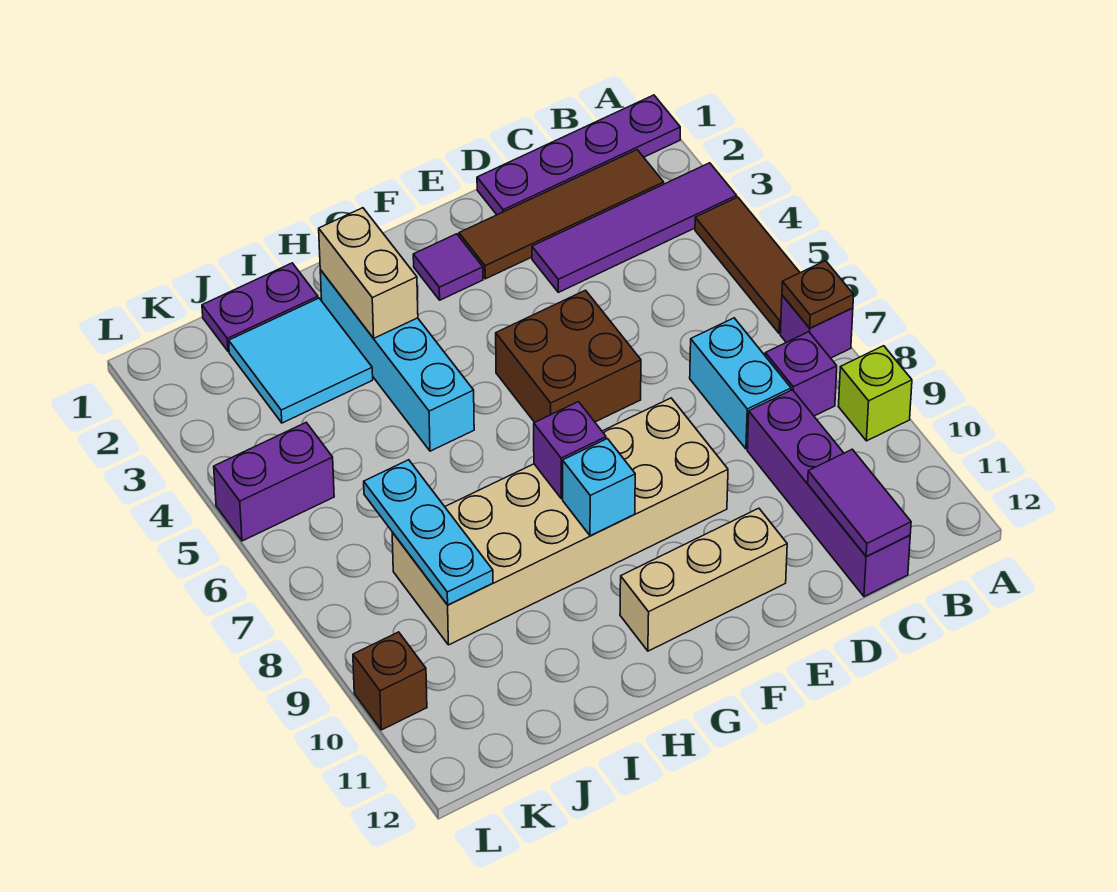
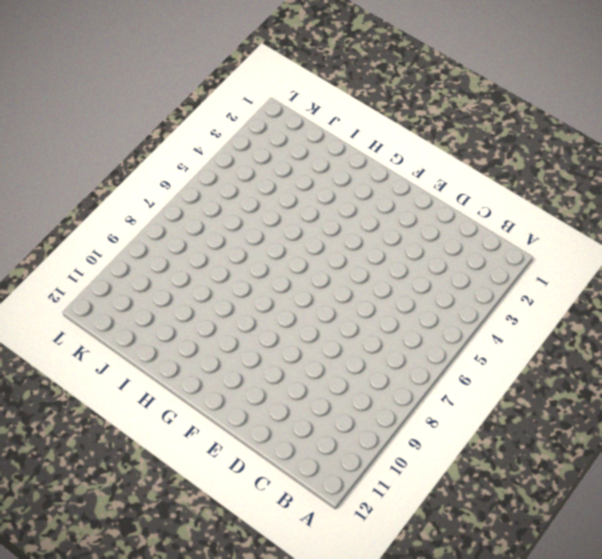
none -> purple plate A1:D1 level 1
none -> purple tile A3:D3 level 1
none -> brown tile A4:A6 level 1

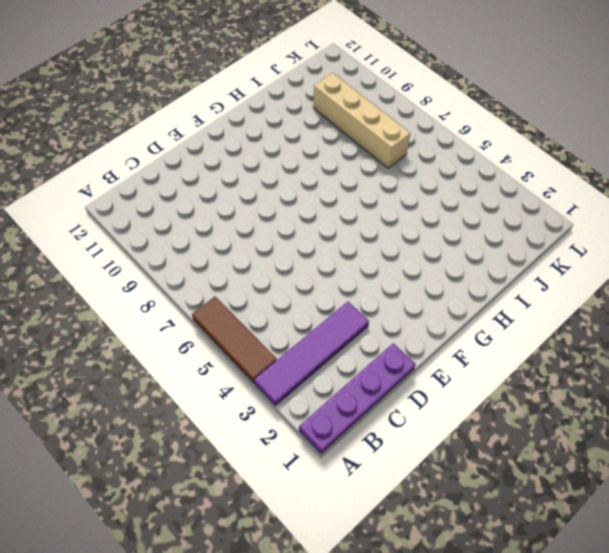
tan brick J7:J10 level 1 -> tan brick E8:J9 level 1
none -> purple brick A7 level 1
none -> lime brick A9 level 1
none -> brown tile B2:E2 level 1

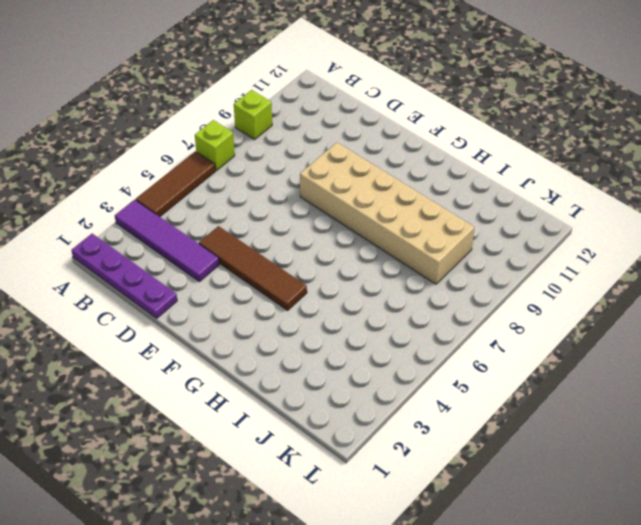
lime brick A7 level 1 -> purple brick A7 level 1
brown tile D4:G4 level 1 -> brown tile B2:E2 level 1
none -> purple brick B8 level 1
none -> cyan brick C7:C8 level 1
none -> purple brick C9:C12 level 1

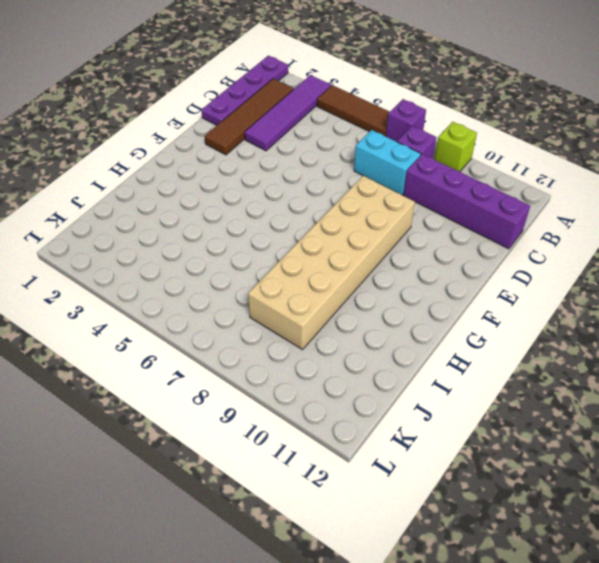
none -> brown brick E5:F6 level 1
none -> tan brick E11:G11 level 1
none -> purple tile F2 level 1

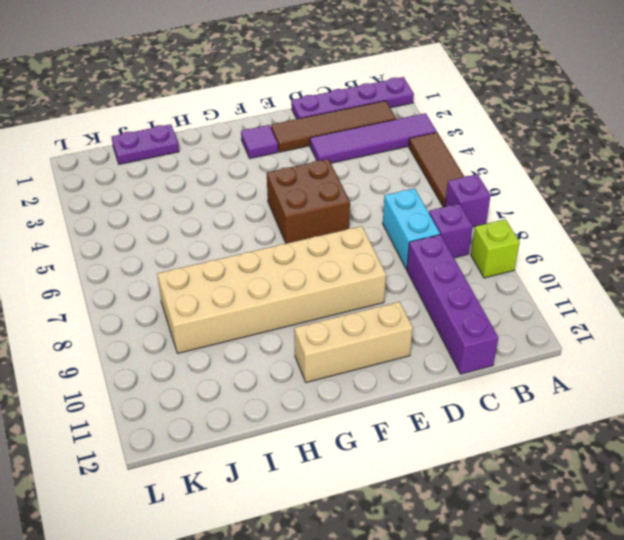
none -> cyan brick H2:H5 level 1
none -> cyan tile I2:J3 level 1
none -> purple brick K5:L5 level 1

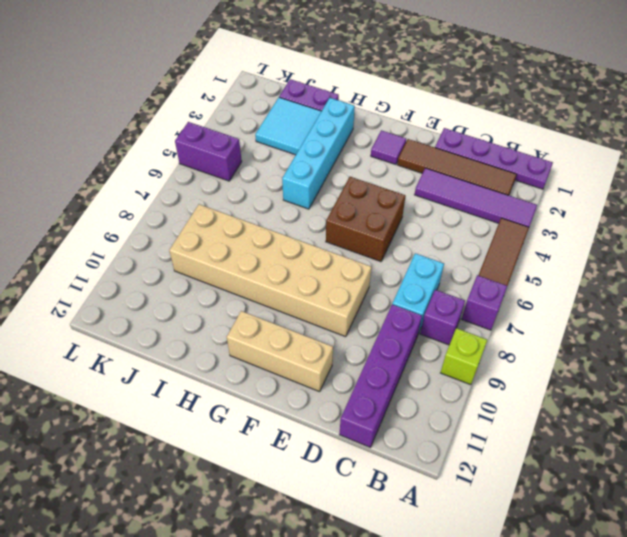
none -> brown brick L10 level 1
none -> brown plate A7 level 2
none -> purple tile C11:C12 level 2

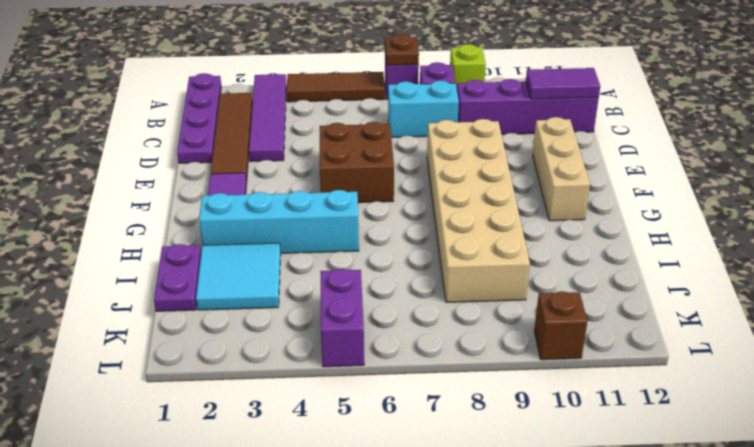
none -> purple brick G8 level 2
none -> cyan brick G9 level 2
none -> tan brick H2:H3 level 2

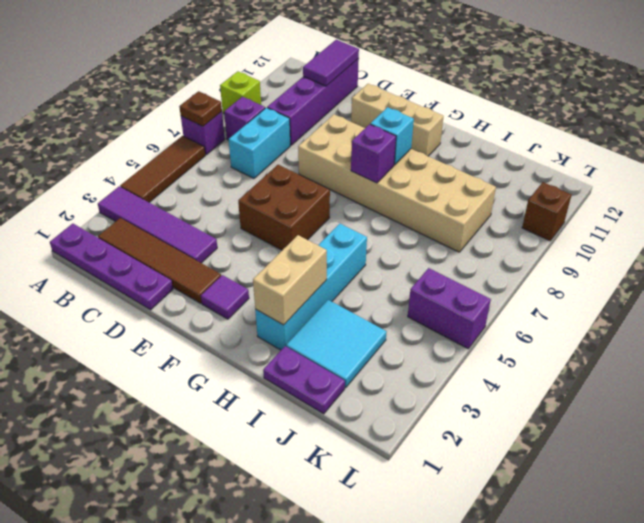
none -> cyan plate J7:J9 level 2

